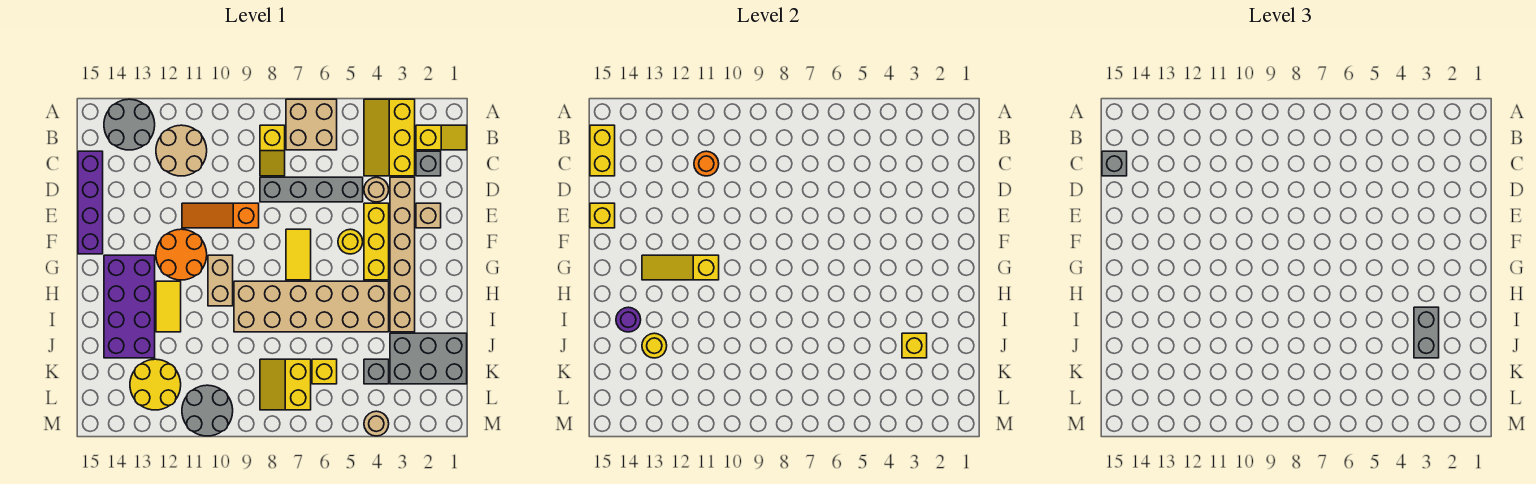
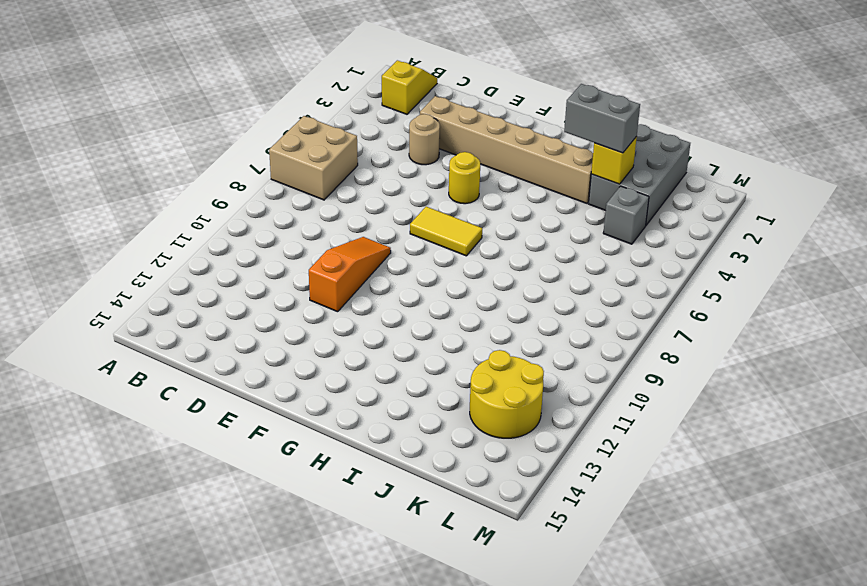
orange slope E9:E11 level 1 top 11 -> orange slope E9:E11 level 1 top 9
none -> yellow slope A3:C4 level 1 top 3
none -> grey round brick A13:B14 level 1
none -> yellow slope B8:C8 level 1 top B
none -> tan round brick B11:C12 level 1

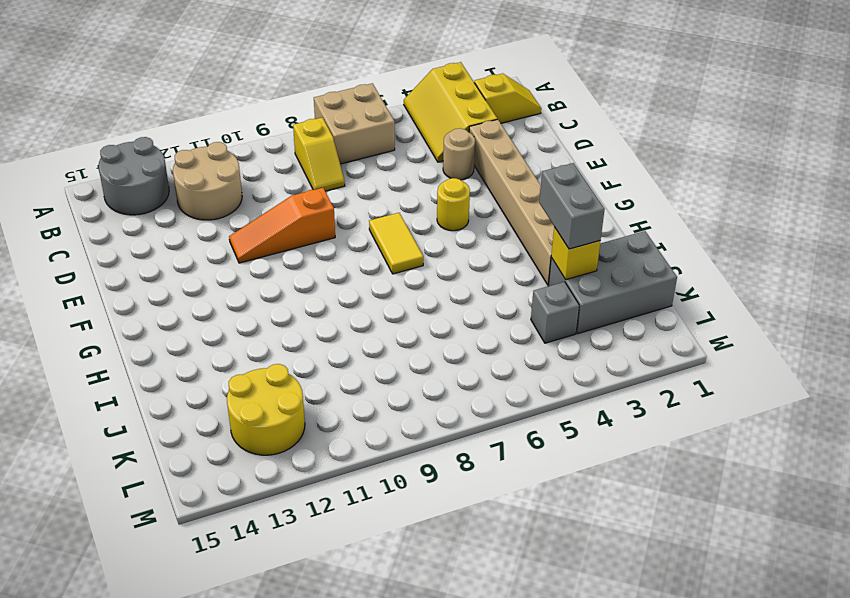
none -> grey brick C2 level 1
none -> purple brick C15:F15 level 1
none -> grey brick D5:D8 level 1
none -> tan brick E2 level 1

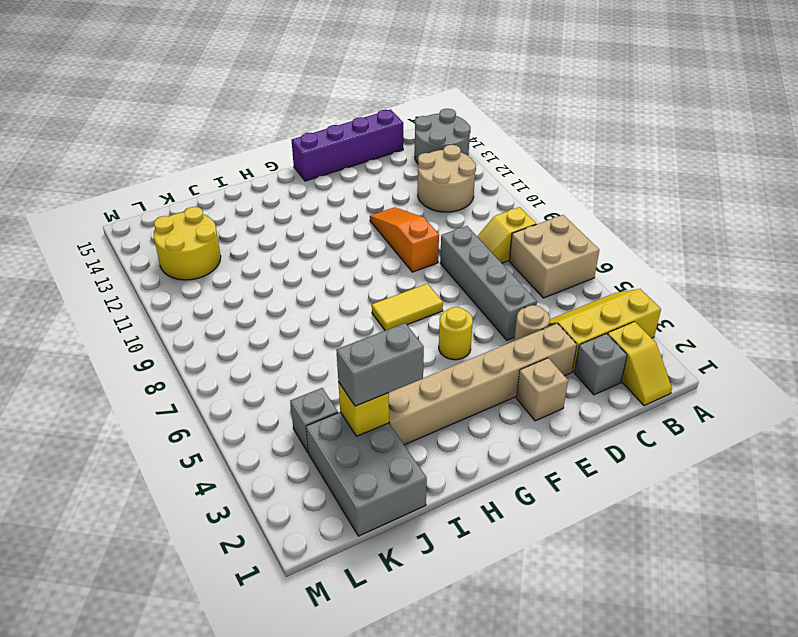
none -> yellow brick E4:G4 level 1
none -> orange round brick F11:G12 level 1
none -> tan brick G10:H10 level 1
none -> purple brick G13:J14 level 1

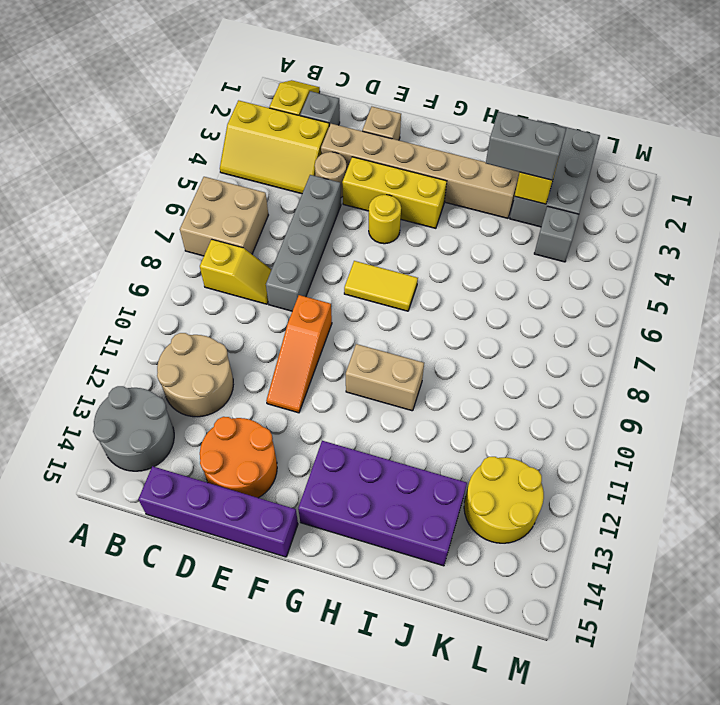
orange round brick D13:E14 level 1 -> orange round brick F11:G12 level 1
none -> tan brick H4:I9 level 1
none -> yellow tile H12:I12 level 1
none -> yellow brick K6 level 1
none -> yellow slope K7:L8 level 1 top 7

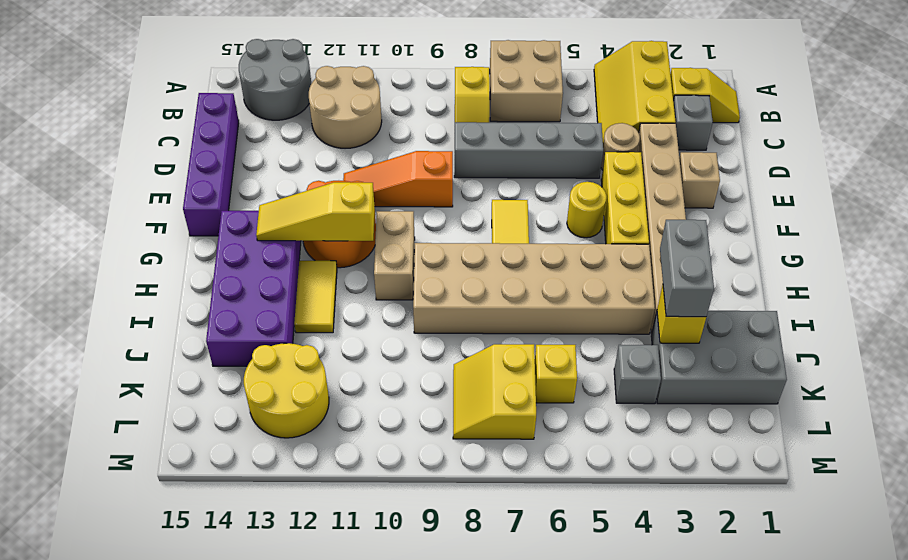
none -> grey round brick L10:M11 level 1
none -> tan round brick M4 level 1
none -> yellow brick B15:C15 level 2
none -> orange round brick C11 level 2

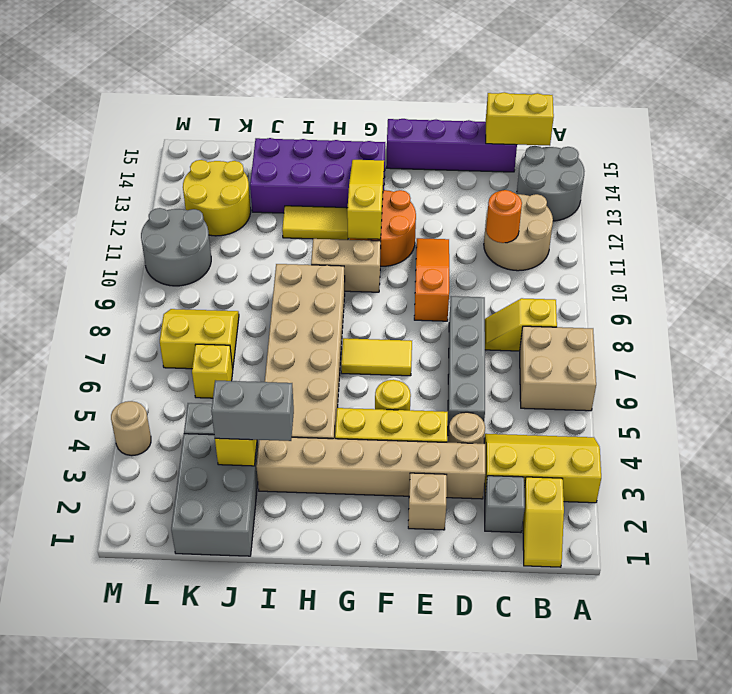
none -> yellow brick E15 level 2
none -> purple round brick I14 level 2
none -> yellow round brick J13 level 2
none -> grey brick C15 level 3

